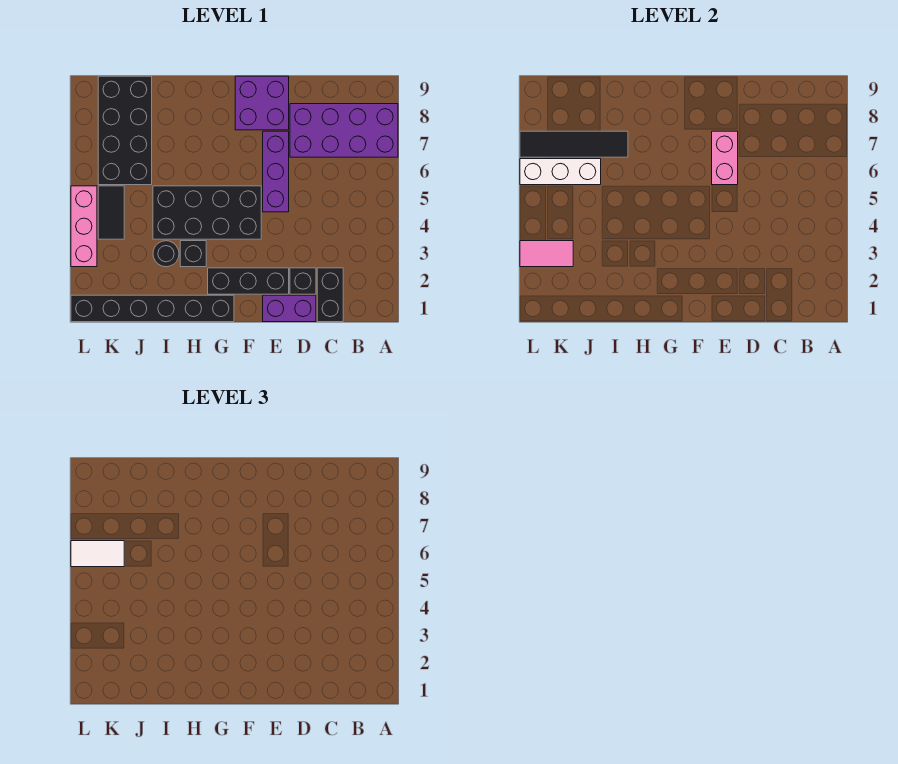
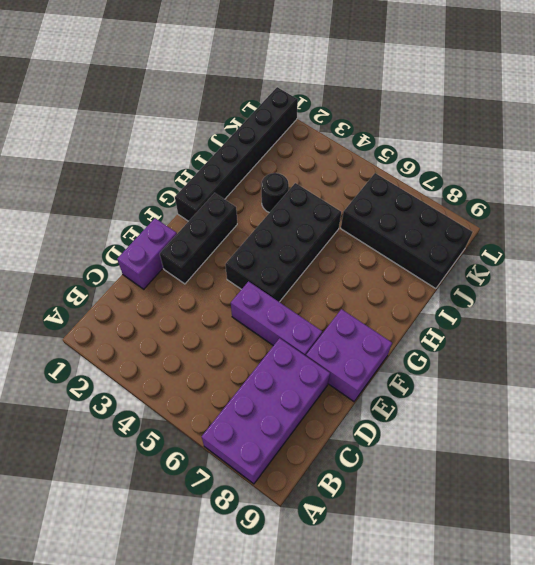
none -> black brick C1:C2 level 1
none -> black brick D2 level 1
none -> black brick H3 level 1

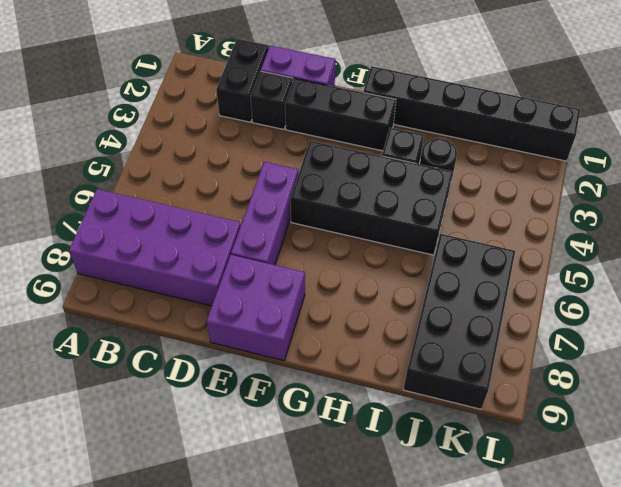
none -> black tile K4:K5 level 1
none -> pink brick L3:L5 level 1
none -> pink brick E6:E7 level 2

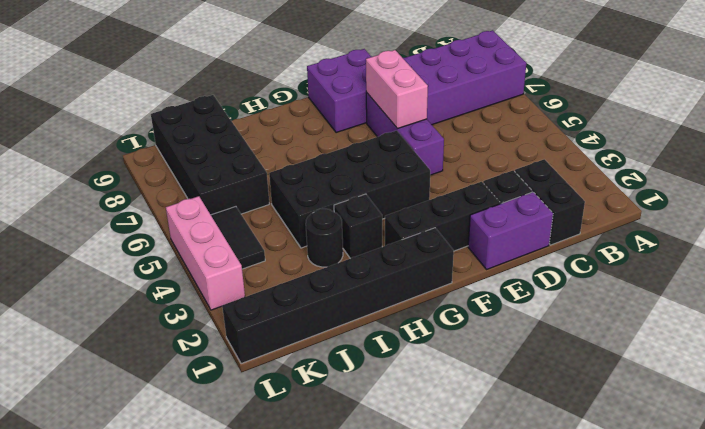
none -> black tile I7:L7 level 2
none -> white brick J6:L6 level 2
none -> pink tile K3:L3 level 2

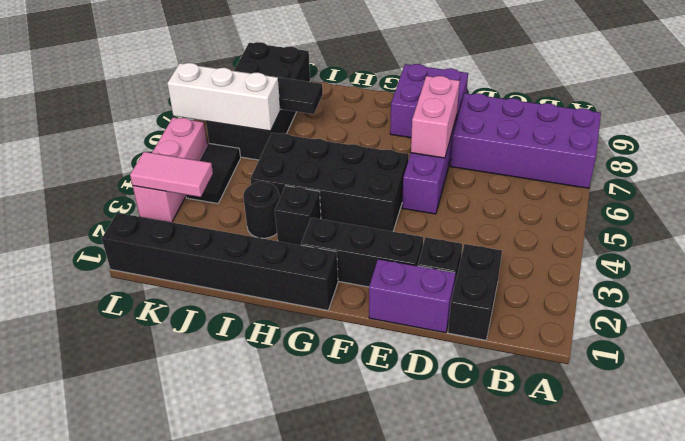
none -> white tile K6:L6 level 3

